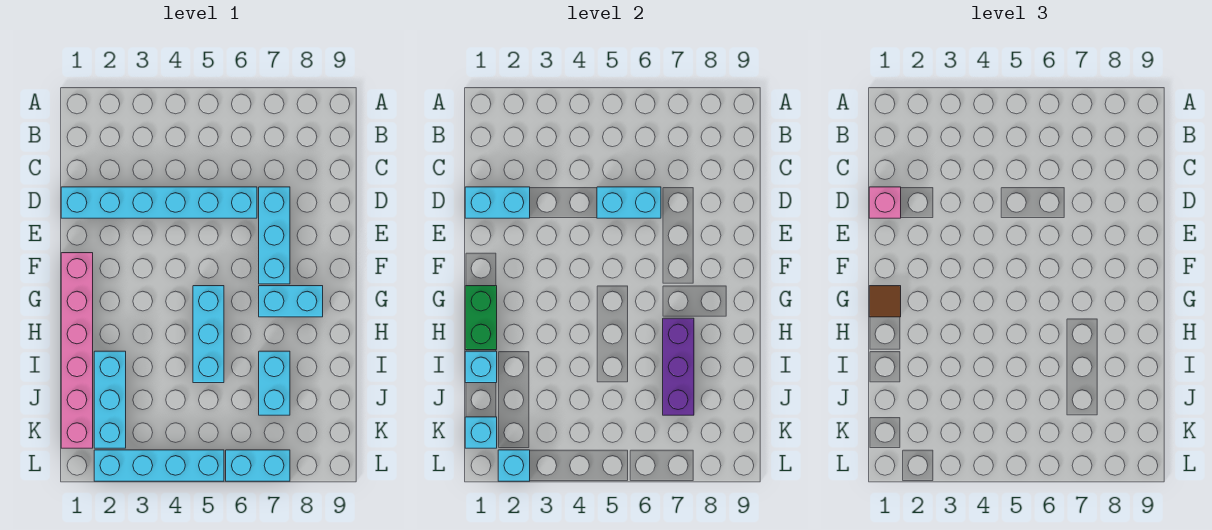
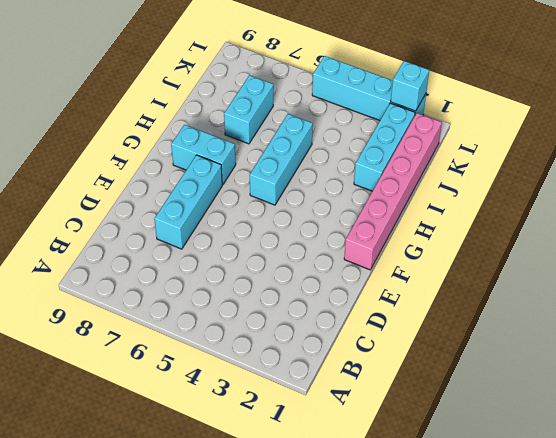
none -> cyan brick D1:D6 level 1
none -> cyan brick L6:L7 level 1
none -> cyan brick D1:D2 level 2

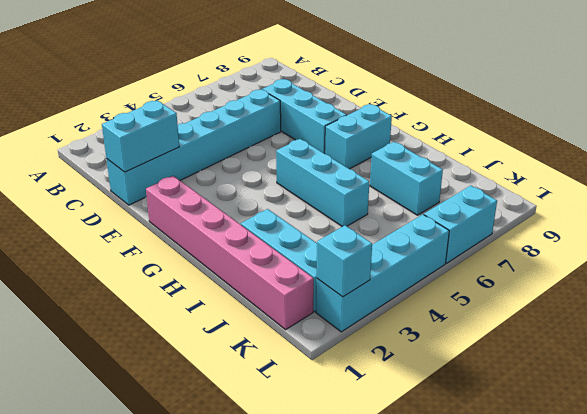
none -> cyan brick D5:D6 level 2
none -> green brick G1:H1 level 2
none -> purple brick H7:J7 level 2

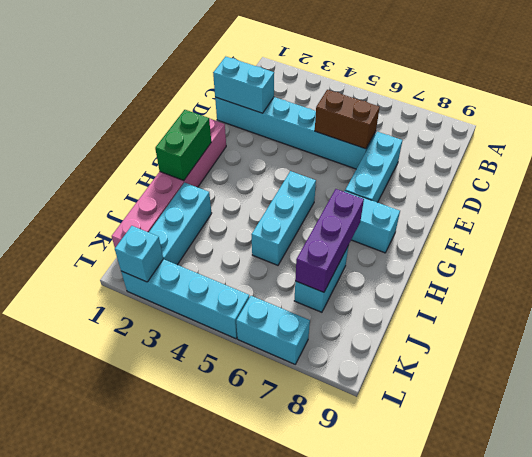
brown brick D5:D6 level 2 -> cyan brick D5:D6 level 2
none -> cyan brick I1 level 2
none -> cyan brick K1 level 2
none -> pink brick D1 level 3

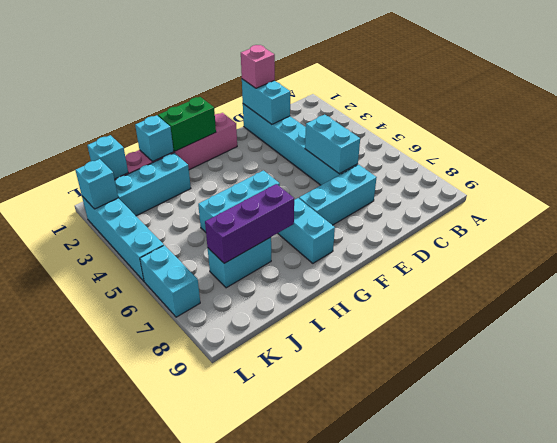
none -> brown tile G1 level 3

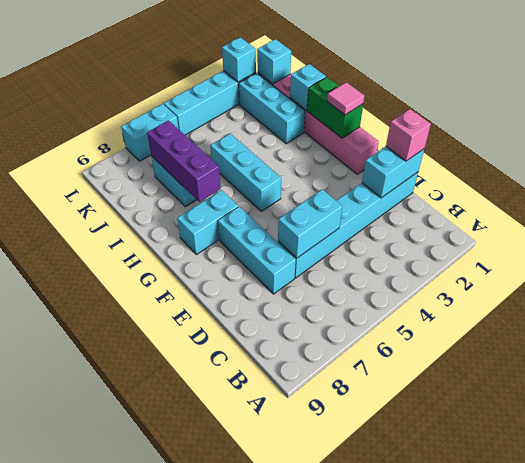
pink tile G1 level 3 -> brown tile G1 level 3

